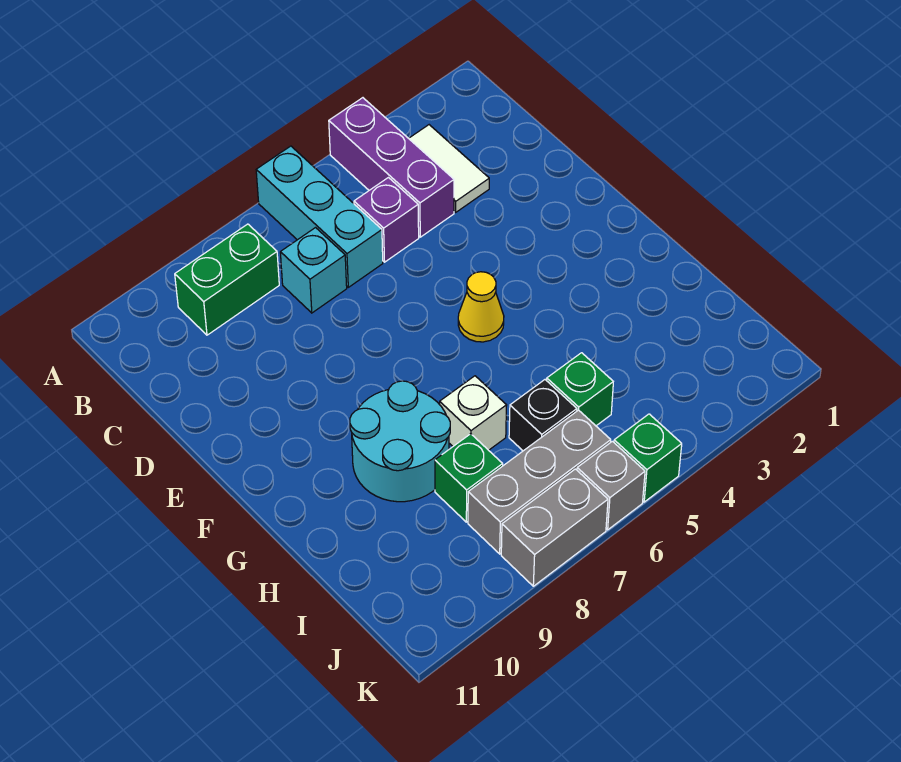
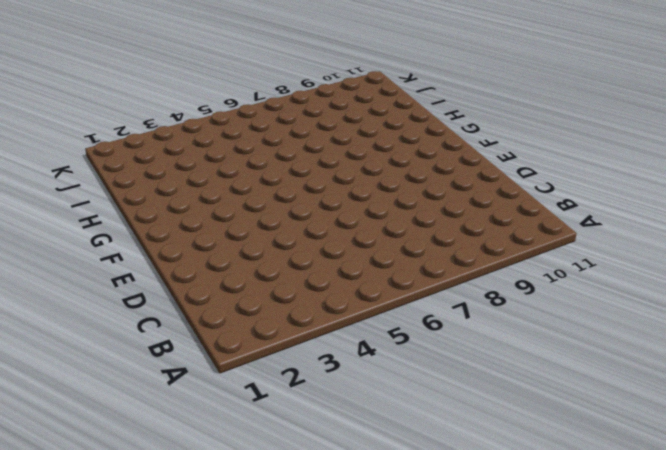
none -> purple brick A4:C4 level 1
none -> cyan brick A6:C6 level 1
none -> white tile B3:C3 level 1

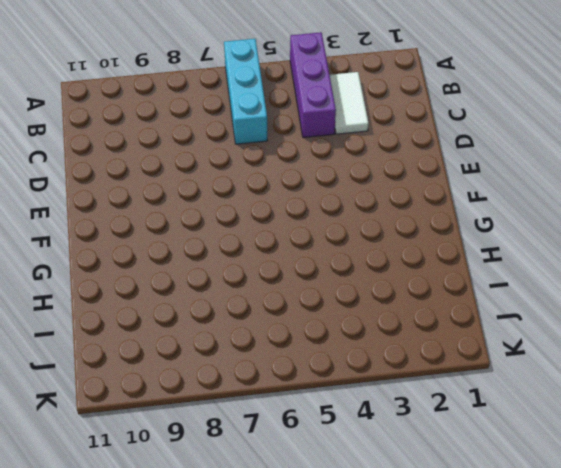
none -> green brick B8:B9 level 1
none -> purple brick C5 level 1
none -> cyan brick C7 level 1

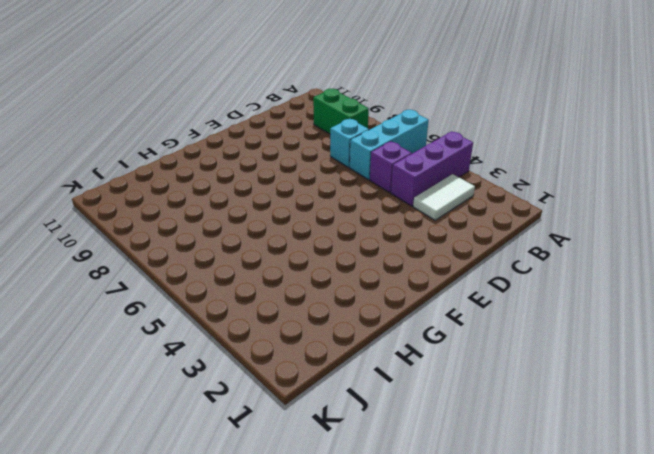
none -> yellow cone F5 level 1
none -> cyan round brick G8:H9 level 1
none -> white brick H7 level 1

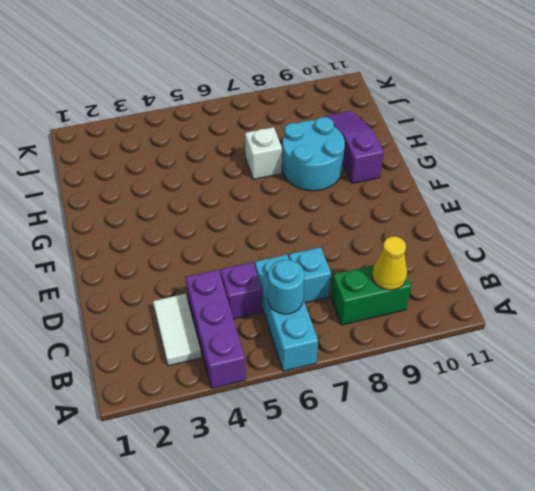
cyan round brick B6 level 2 -> none
yellow cone B9 level 2 -> yellow cone F5 level 1
purple slope G10:I10 level 1 top G -> none
none -> green brick I5 level 1
none -> black brick I6 level 1
none -> green brick I8 level 1

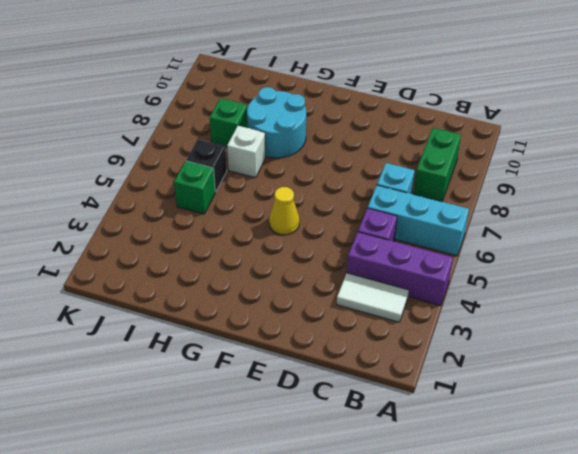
none -> grey brick J6:J8 level 1
none -> green brick K5 level 1
none -> grey brick K6 level 1

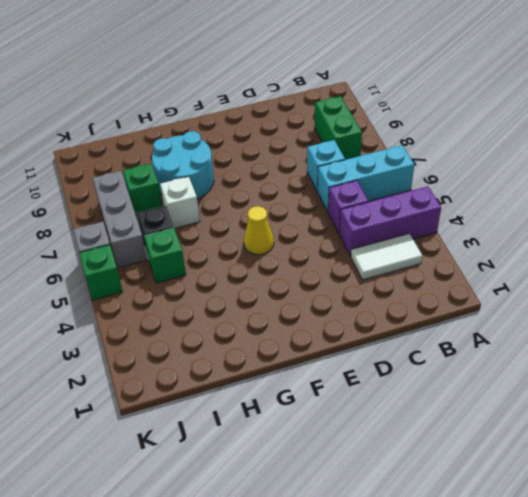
none -> grey brick K7:K8 level 1

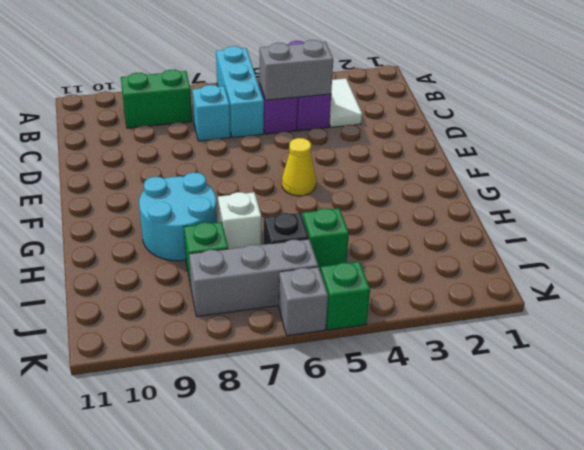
grey brick C4:C5 level 2 -> grey brick K7:K8 level 1

